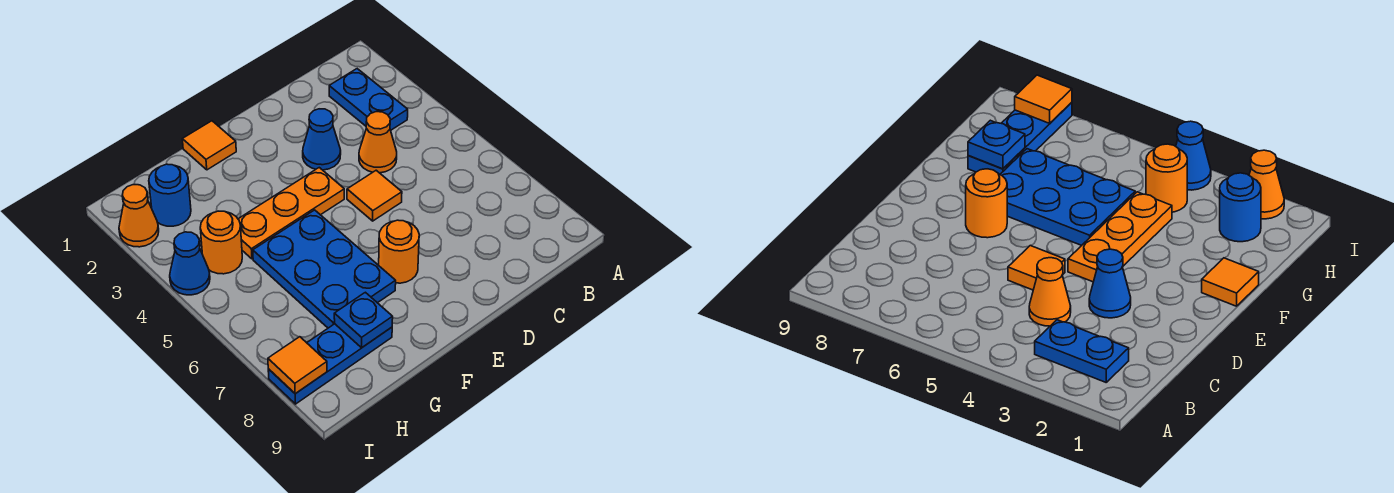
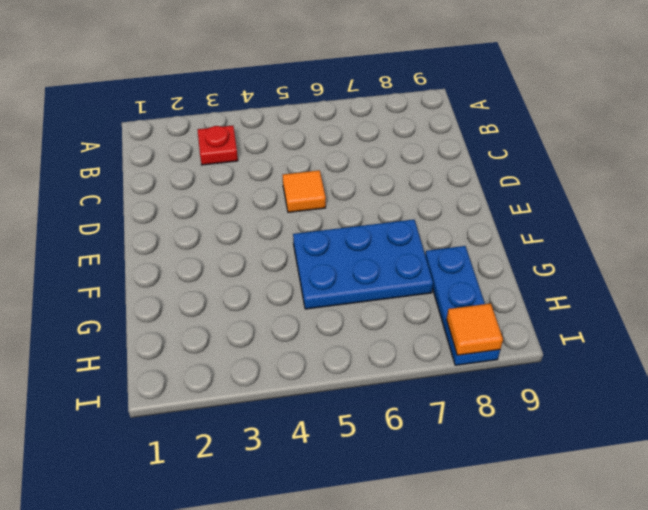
red plate B3 level 1 -> blue plate B2:B3 level 1
none -> orange cone C4 level 1
none -> blue cone D3 level 1
none -> orange plate E4:G4 level 1

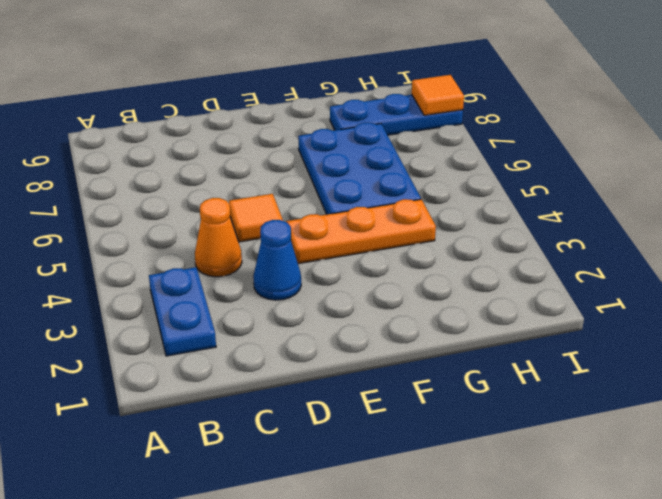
none -> orange round brick E7 level 1
none -> orange tile F1 level 1
none -> blue round brick H2 level 1

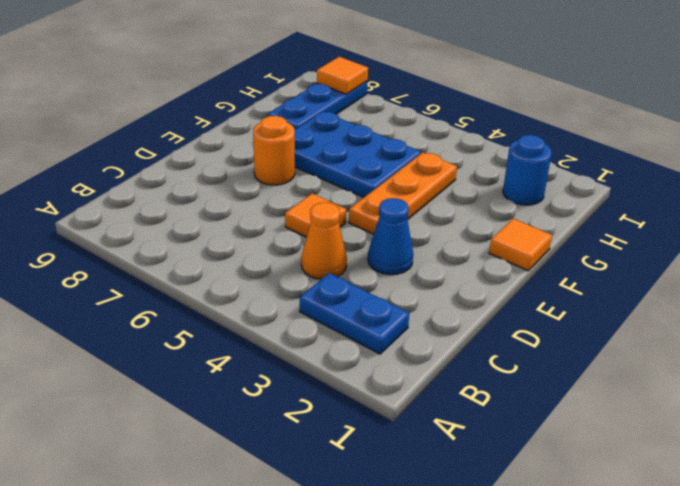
none -> orange round brick H4 level 1
none -> orange cone I2 level 1
none -> blue cone I4 level 1

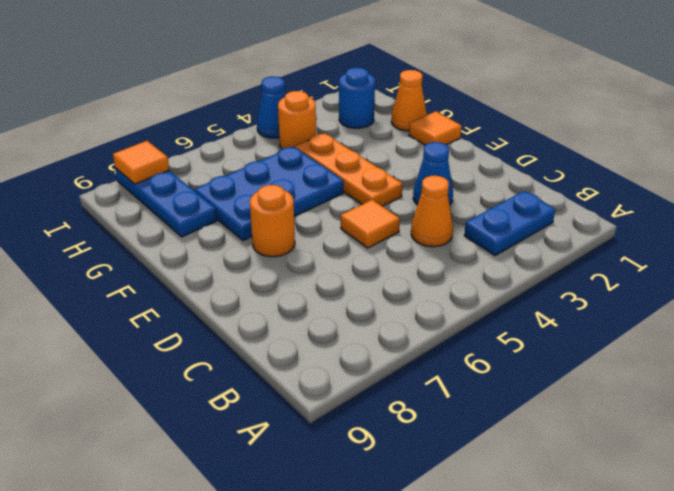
orange cone G1 level 1 -> orange cone I2 level 1
none -> blue plate G8 level 2

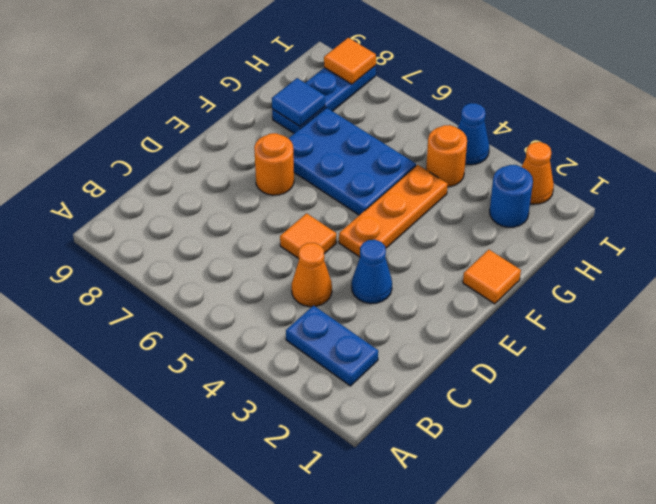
blue tile G8 level 2 -> blue plate G8 level 2

